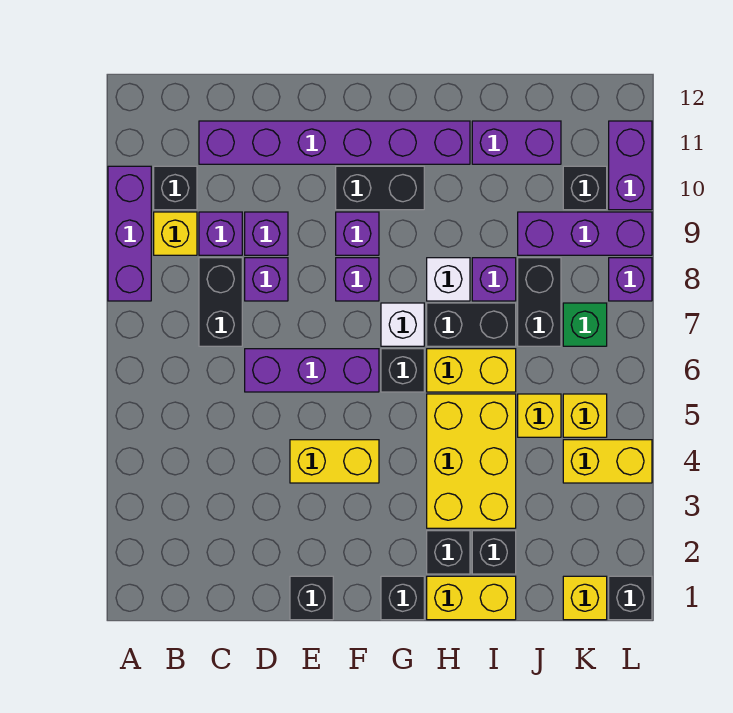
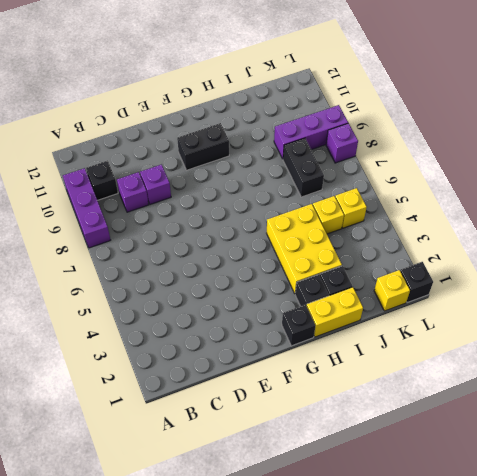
none -> yellow brick B9 level 1
none -> black brick C7:C8 level 1
none -> purple brick C11:H11 level 1
none -> purple brick D6:F6 level 1

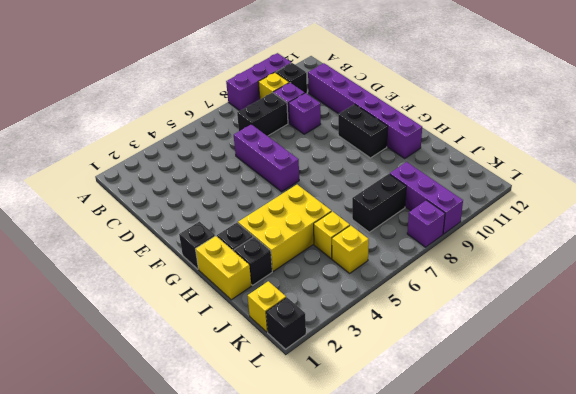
none -> purple brick D8 level 1
none -> black brick E1 level 1
none -> yellow brick E4:F4 level 1
none -> purple brick F8 level 1

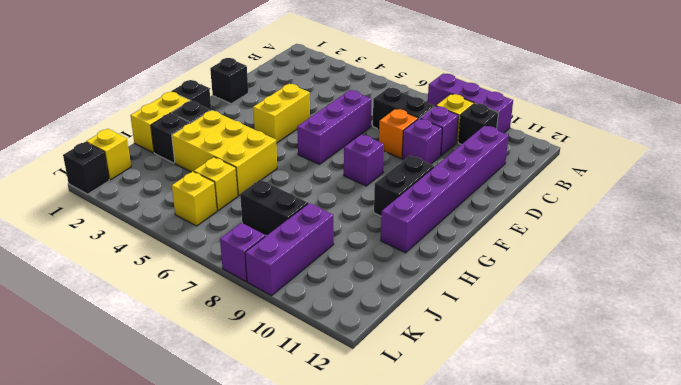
orange brick D8 level 1 -> purple brick D8 level 1
none -> purple brick F9 level 1
none -> black brick G6 level 1
none -> white brick G7 level 1
none -> yellow brick H6:I6 level 1

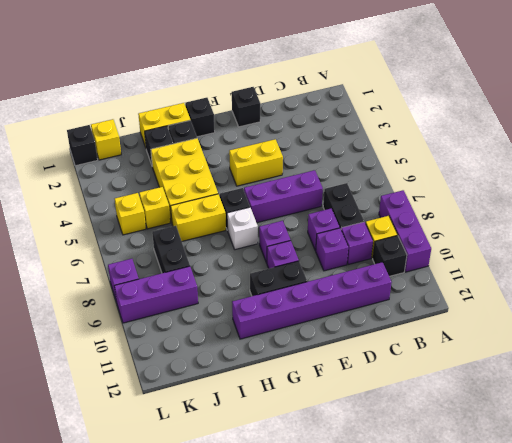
none -> black brick H7:I7 level 1
none -> white brick H8 level 1
none -> purple brick I8 level 1
none -> purple brick I11:J11 level 1

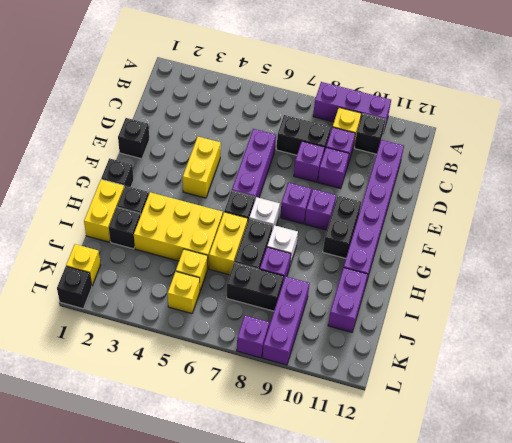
none -> yellow brick K4:L4 level 1
none -> green brick K7 level 1
none -> black brick K10 level 1
none -> purple brick L10:L11 level 1

